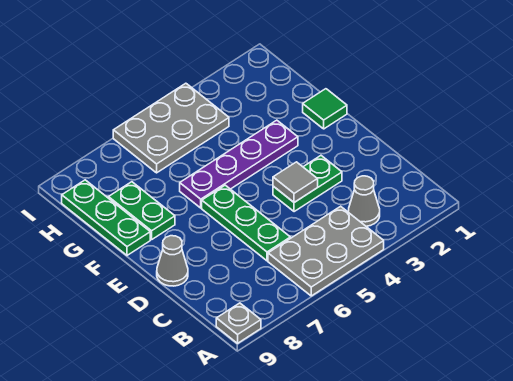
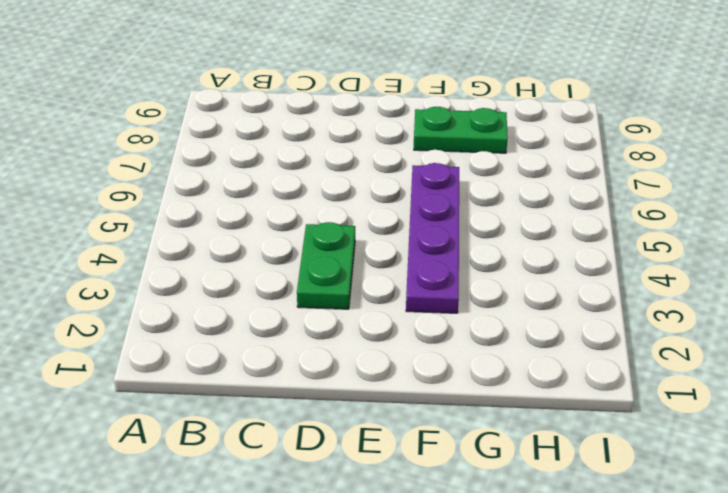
none -> grey plate A4:B6 level 1
none -> grey plate A9 level 1
none -> grey cone B3 level 1

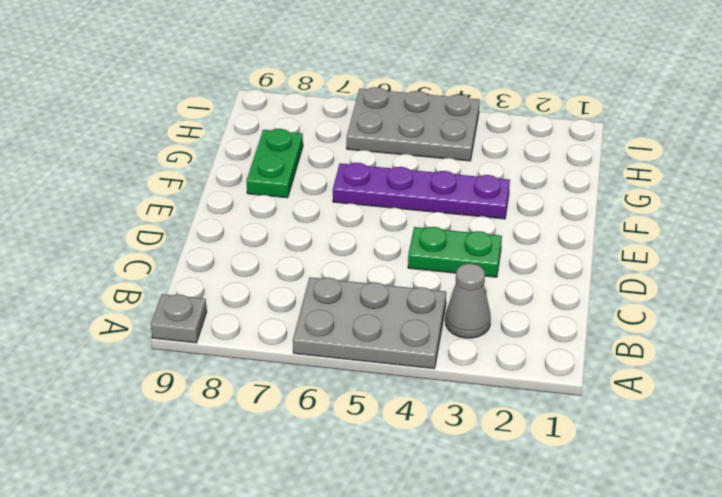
none -> green plate C6:E6 level 1
none -> grey cone D9 level 1
none -> green tile F1 level 1

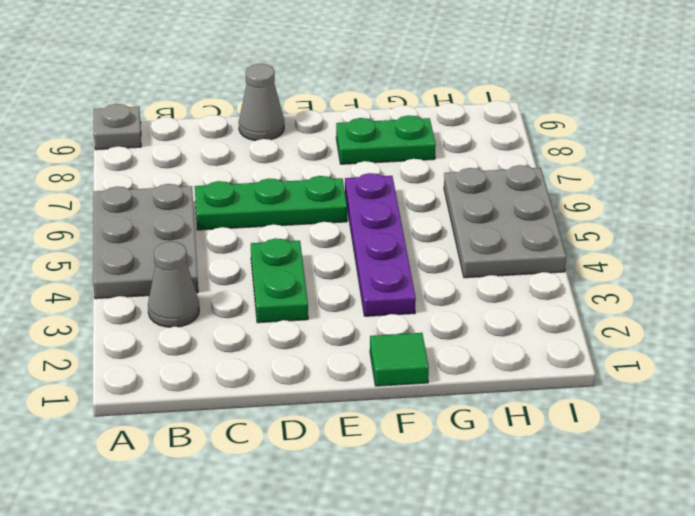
none -> green plate F9:H9 level 1
none -> grey tile D4 level 2

